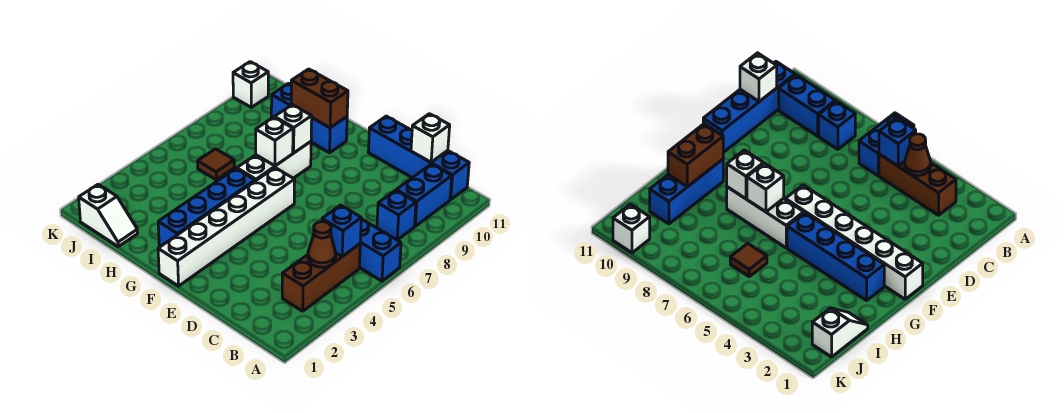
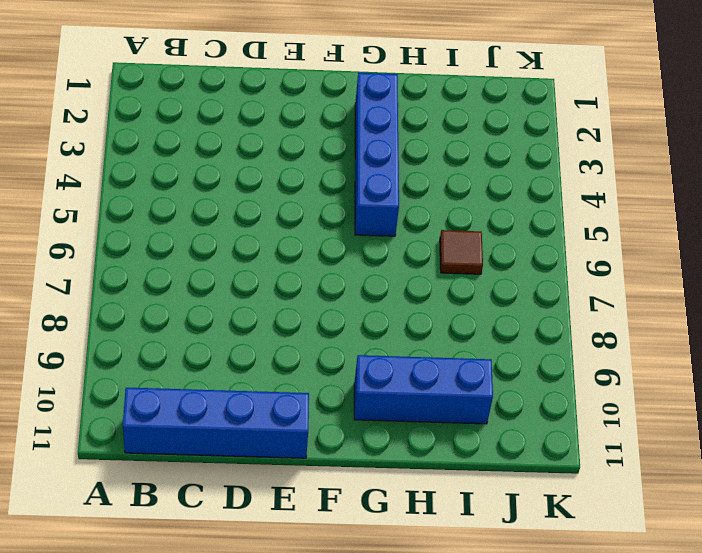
none -> blue brick A6:B6 level 1
none -> brown brick B3:B5 level 1
none -> blue brick B8 level 1

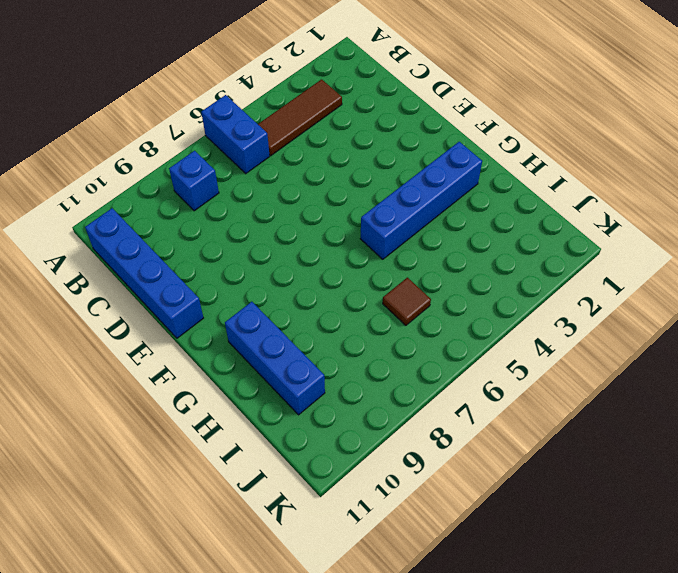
brown tile B3:B5 level 1 -> brown brick B3:B5 level 1
none -> blue brick B9:B10 level 1
none -> white brick F1:F6 level 1
none -> white brick G6:G8 level 1

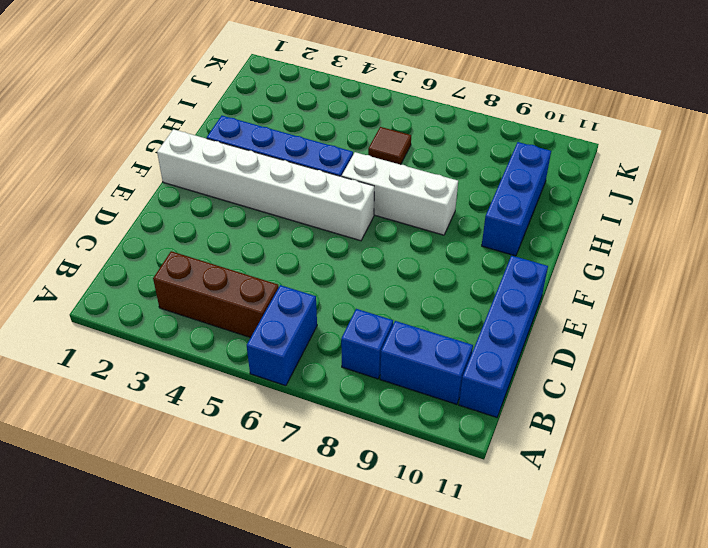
none -> white slope I1:J1 level 1 top J
none -> white brick K10 level 1
none -> brown cone B4 level 2

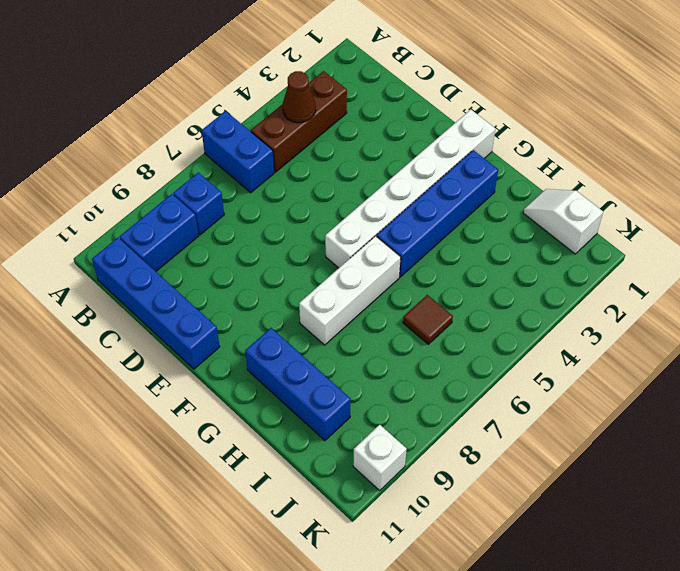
none -> blue brick B5 level 2
none -> white brick C11 level 2
none -> white brick G7 level 2

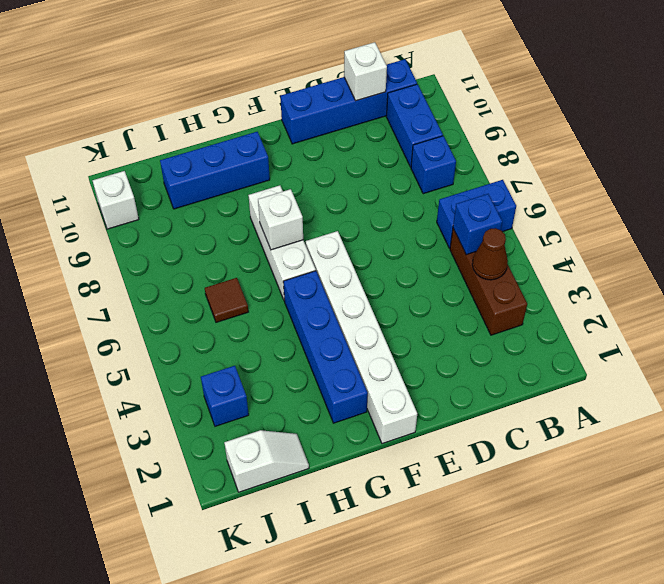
blue brick J3 level 1 -> none
none -> white brick G8 level 2
none -> brown brick G10:H10 level 2

